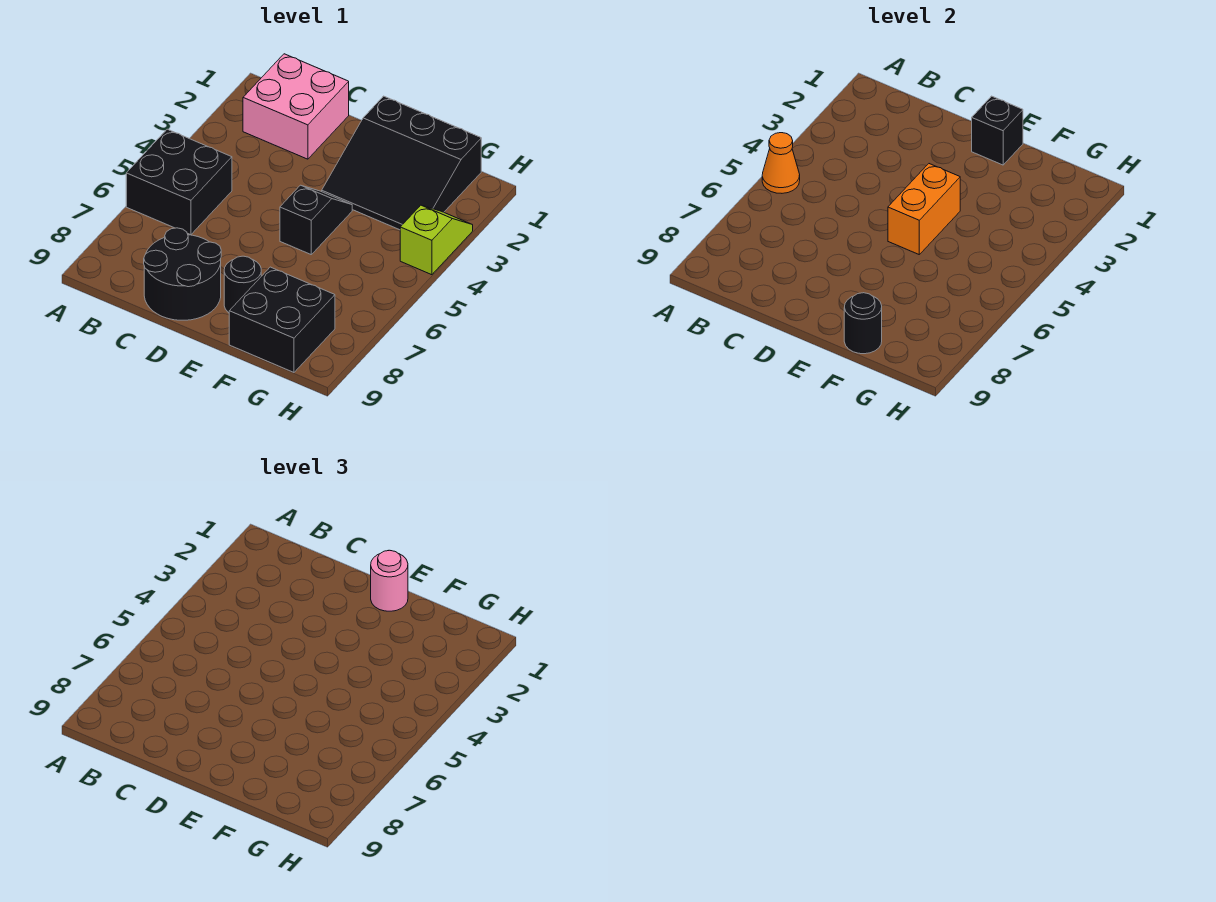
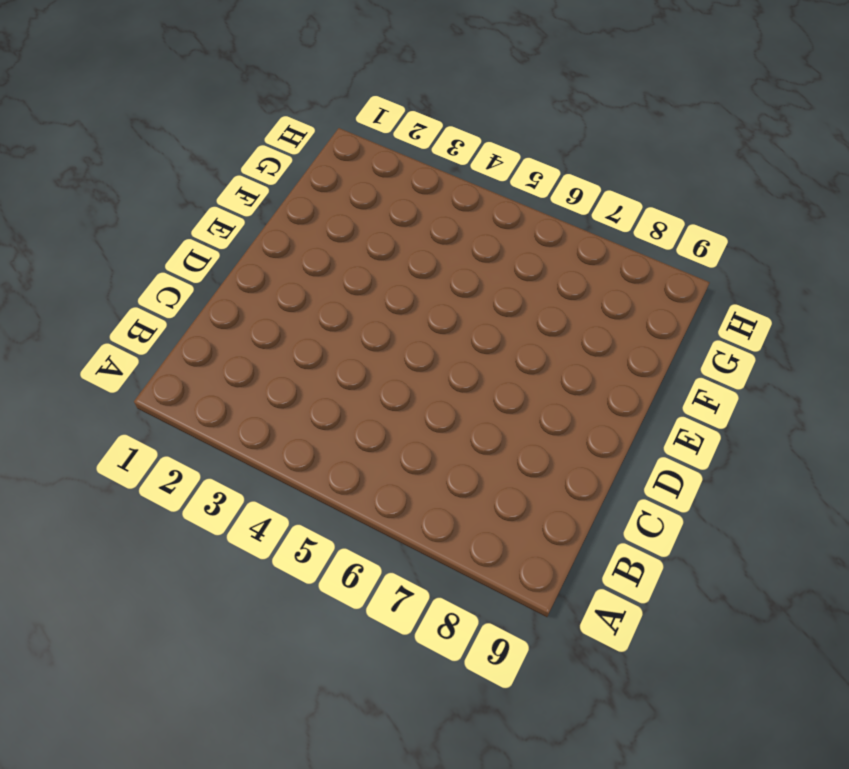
none -> black brick A5:B6 level 1
none -> pink brick B1:C2 level 1
none -> black round brick C8:D9 level 1

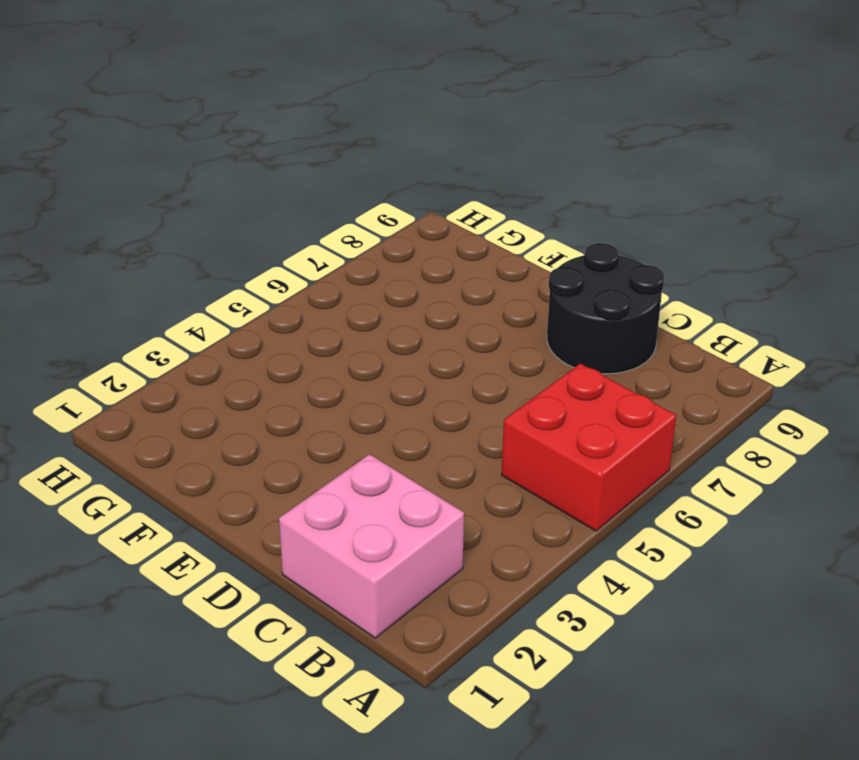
red brick A5:B6 level 1 -> black brick A5:B6 level 1
none -> black slope E1:G3 level 1 top 1
none -> black slope E4:E5 level 1 top 5
none -> black round brick E8 level 1

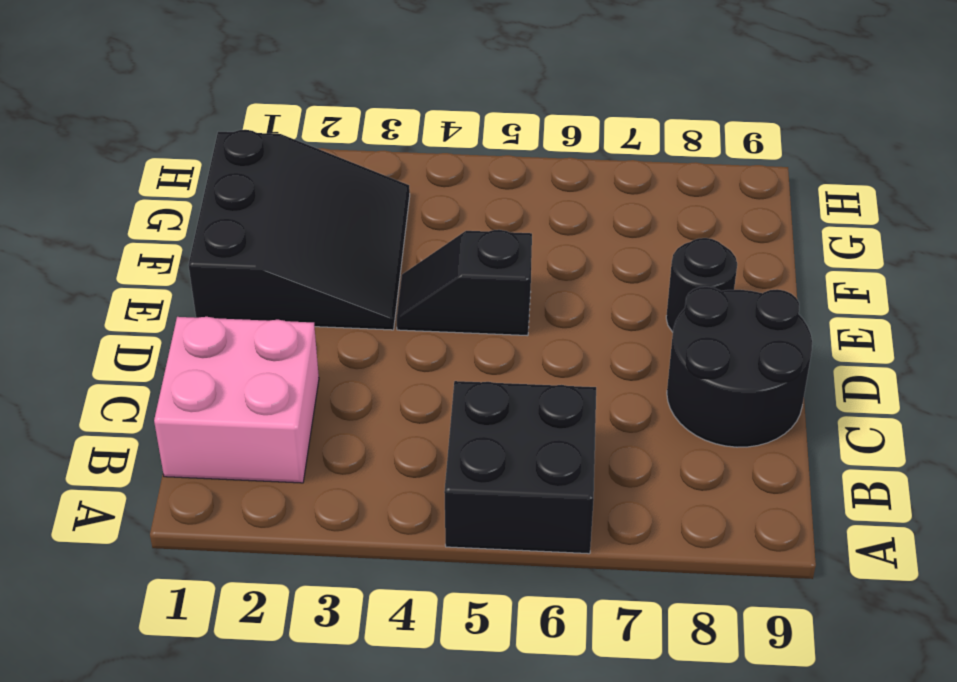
none -> black brick F8:G9 level 1
none -> lime slope H3:H4 level 1 top 4
none -> orange cone A5 level 2

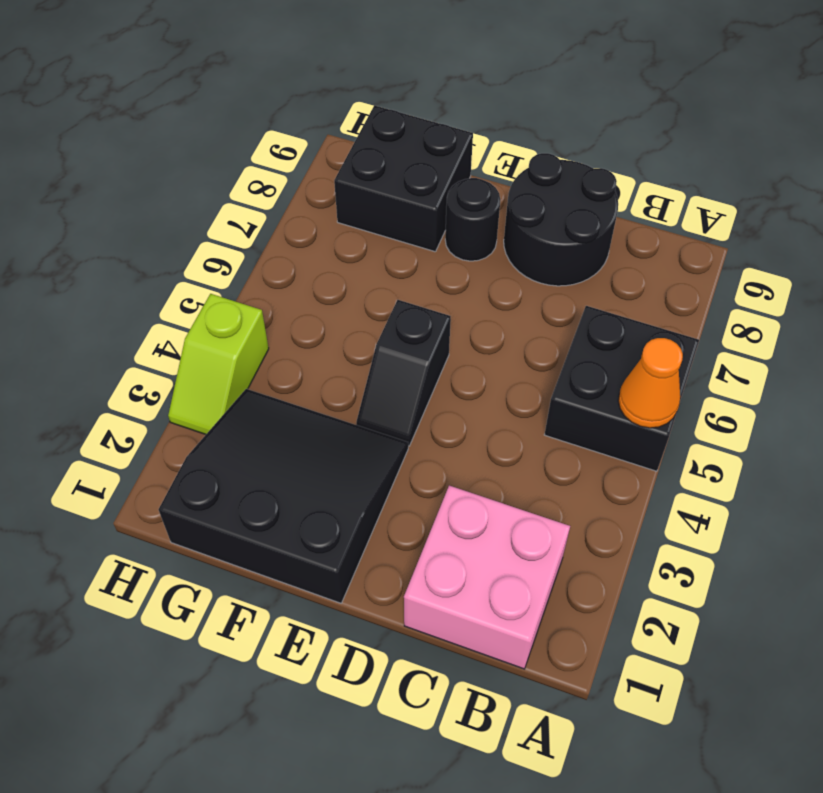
none -> black brick E1 level 2
none -> orange brick E4:E5 level 2
none -> black round brick F9 level 2

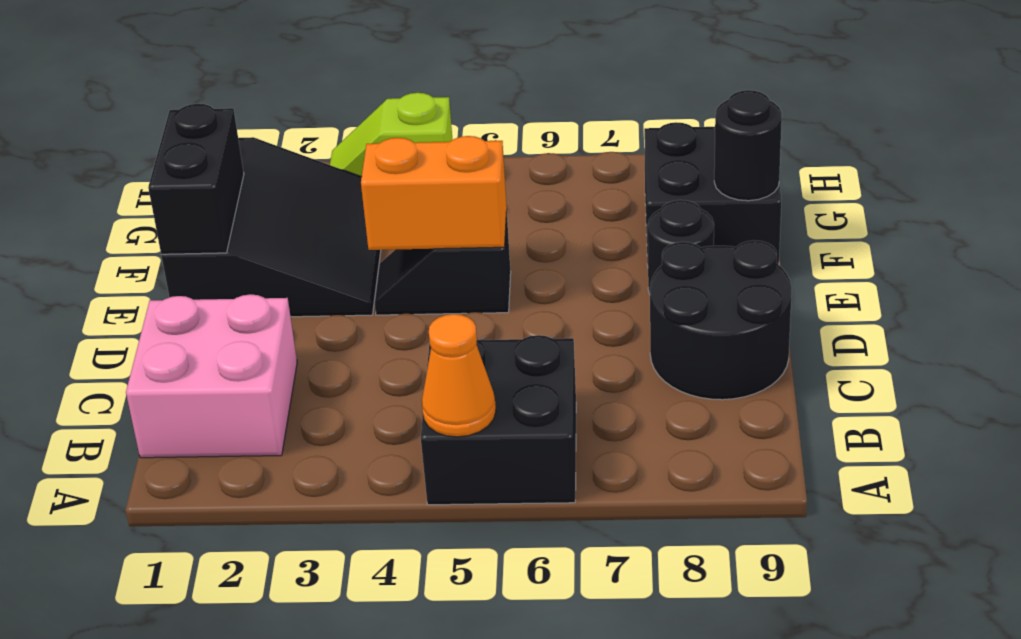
black brick E1:F1 level 2 -> black brick E1 level 2
none -> pink round brick E1 level 3

